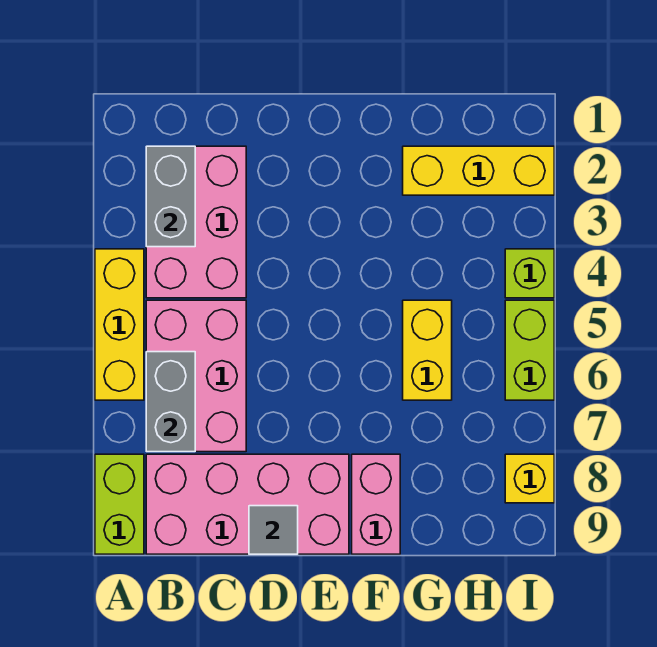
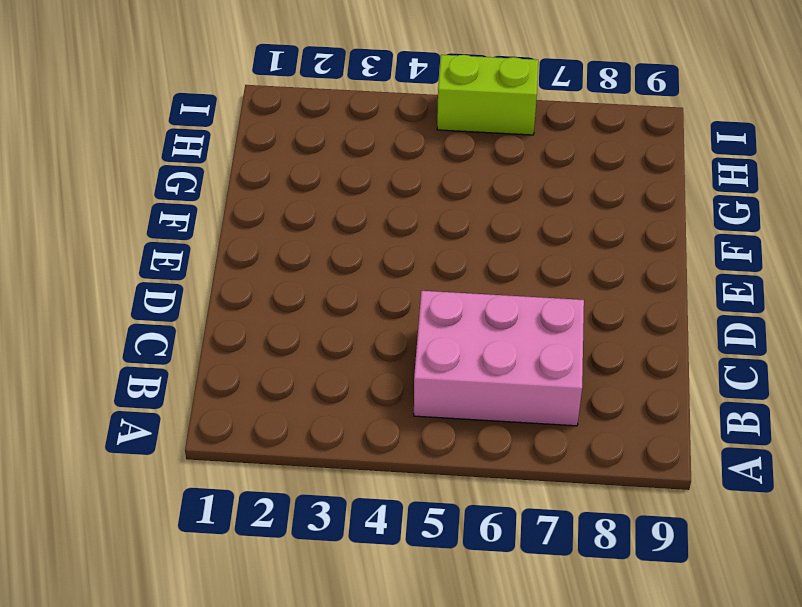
none -> yellow brick A4:A6 level 1
none -> lime brick A8:A9 level 1
none -> pink brick B2:C4 level 1

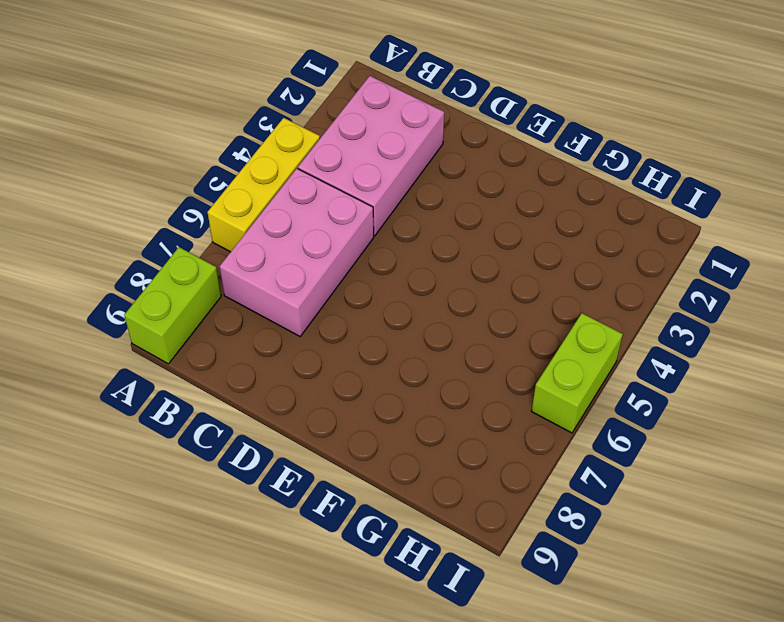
none -> pink brick B8:E9 level 1
none -> pink brick F8:F9 level 1
none -> yellow brick G2:I2 level 1

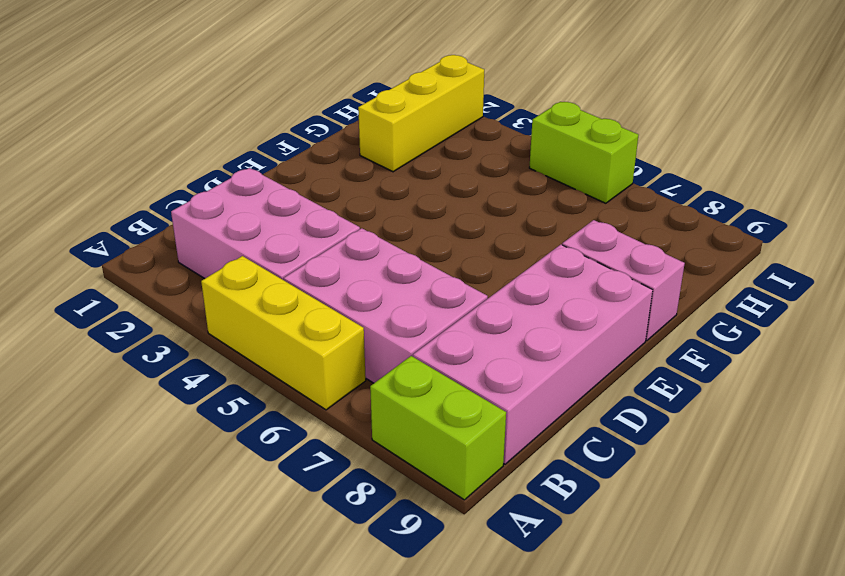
none -> yellow brick G5:G6 level 1
none -> lime brick I4 level 1
none -> yellow brick I8 level 1

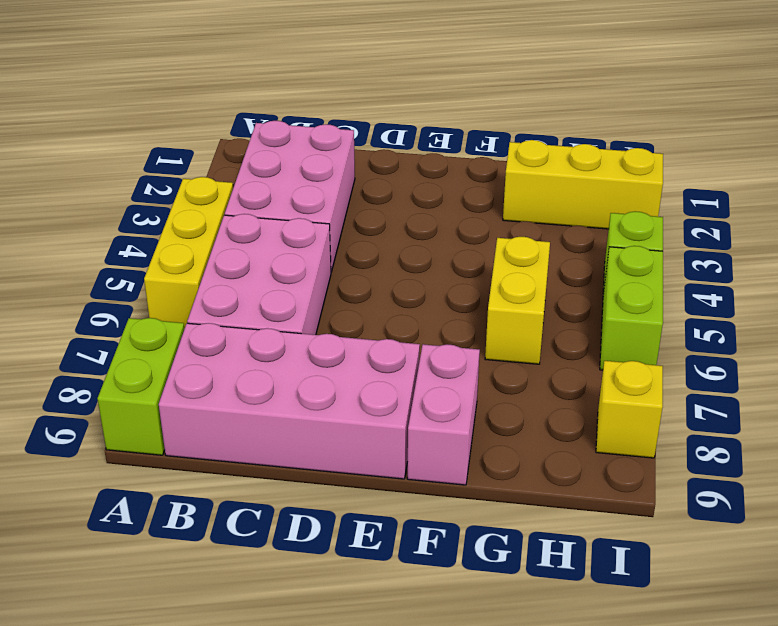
none -> grey brick B2:B3 level 2
none -> grey brick B6:B7 level 2
none -> grey tile D9 level 2

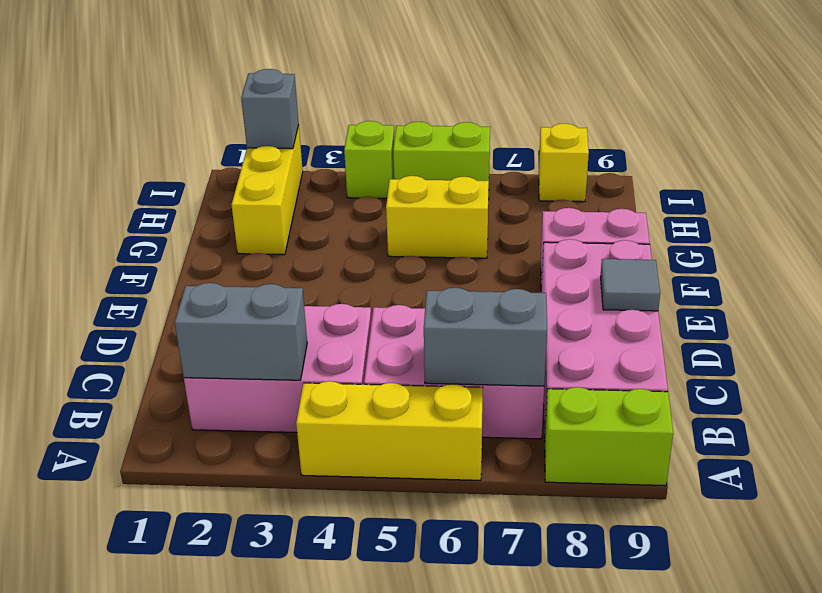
grey brick I2 level 2 -> none

